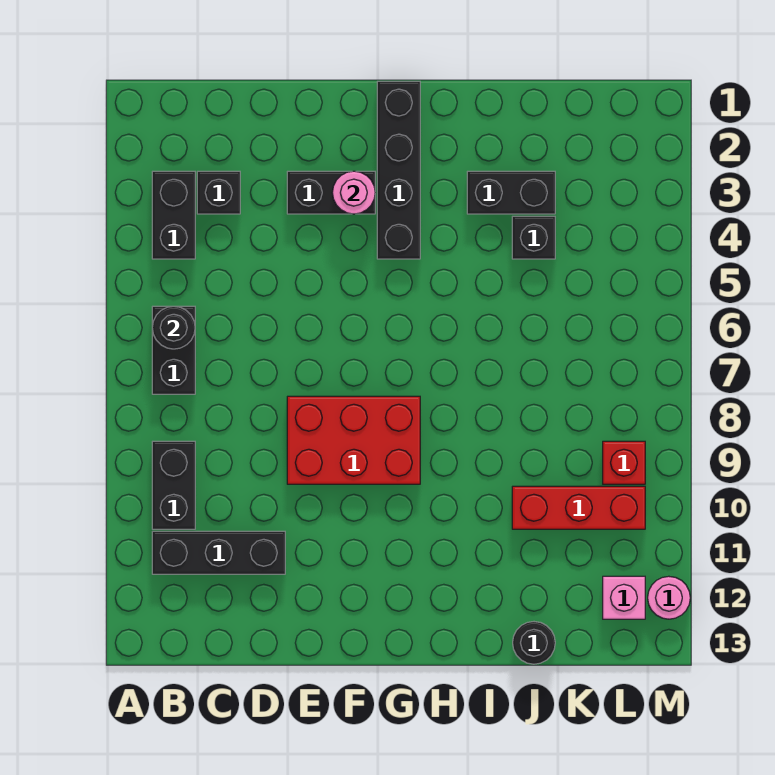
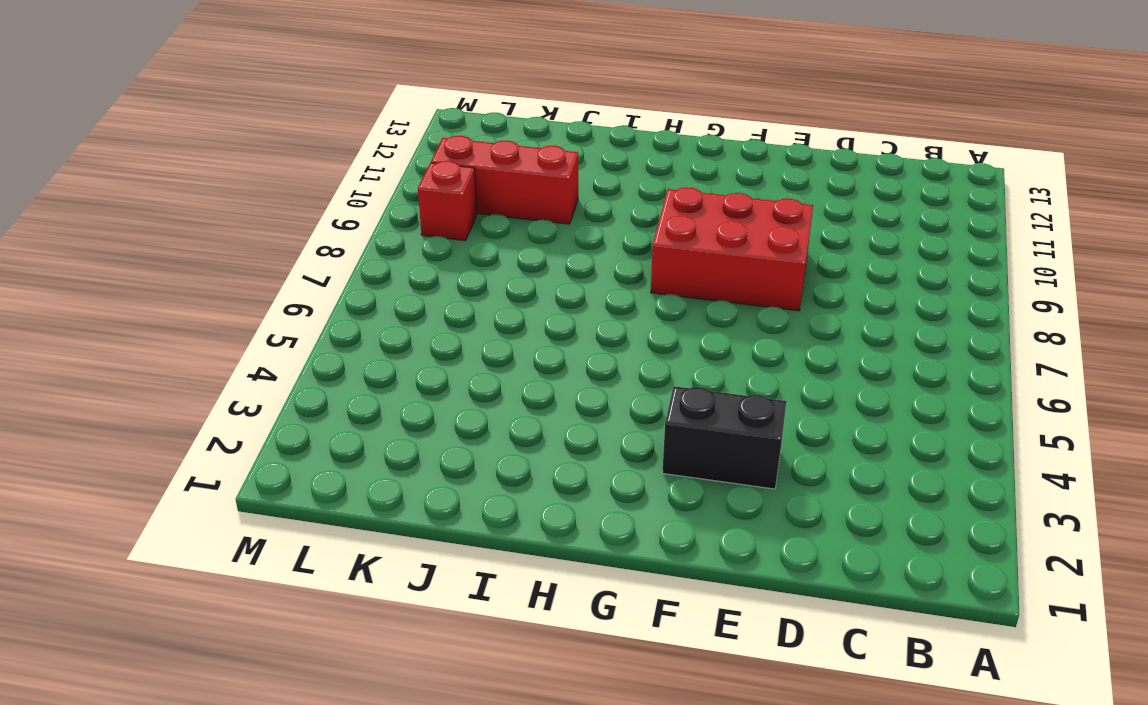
none -> black brick B3:B4 level 1
none -> black brick B6:B7 level 1
none -> black brick B9:B10 level 1

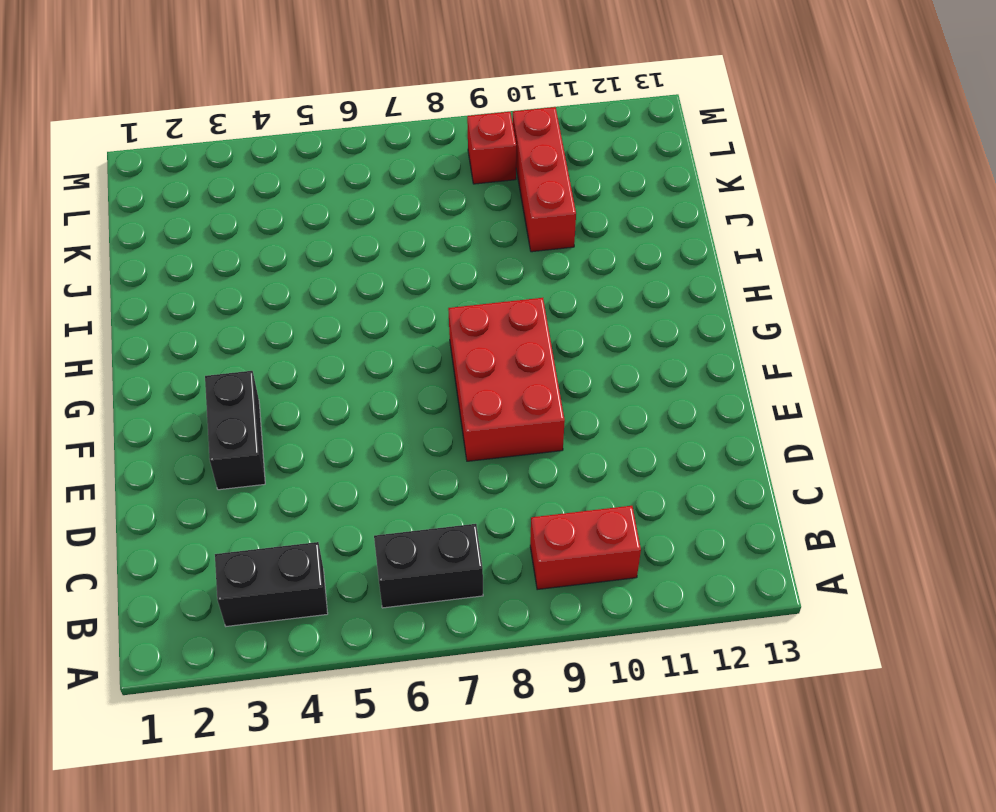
red brick B9:B10 level 1 -> black brick B9:B10 level 1
none -> black brick B11:D11 level 1
none -> black brick C3 level 1
none -> black brick G1:G4 level 1

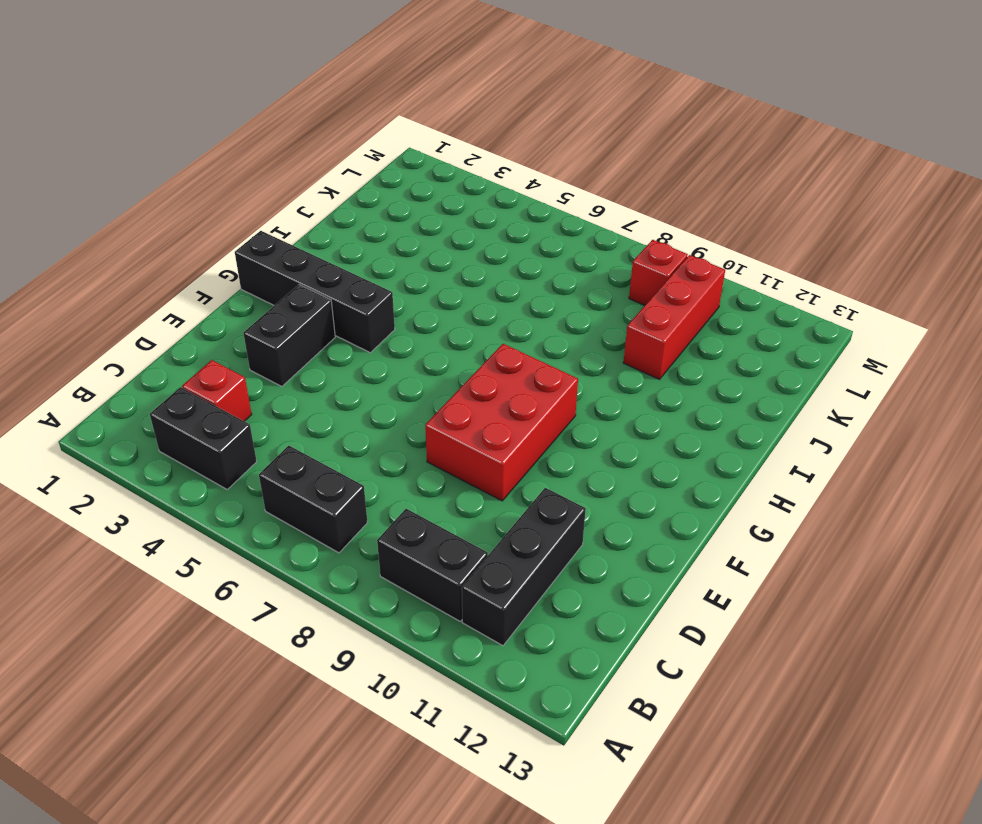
red brick C3 level 1 -> black brick C3 level 1
none -> black brick I3:J3 level 1
none -> black brick J4 level 1
none -> black round brick J13 level 1

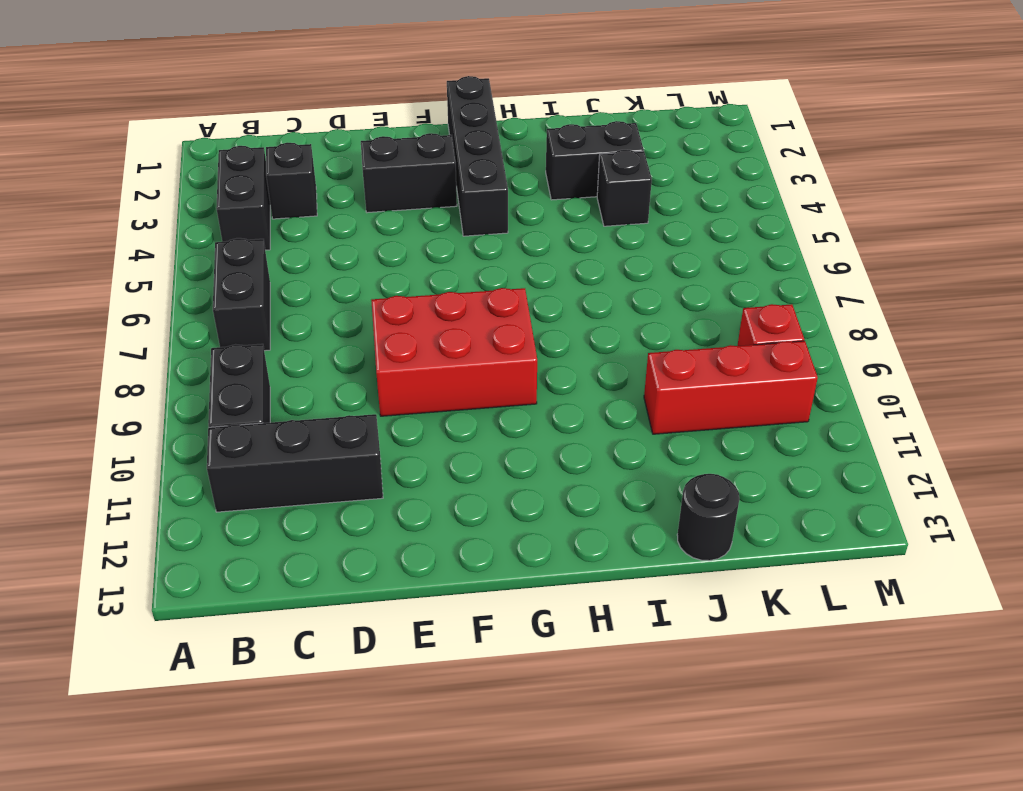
none -> pink brick L12 level 1
none -> pink round brick M12 level 1
none -> black round brick B6 level 2

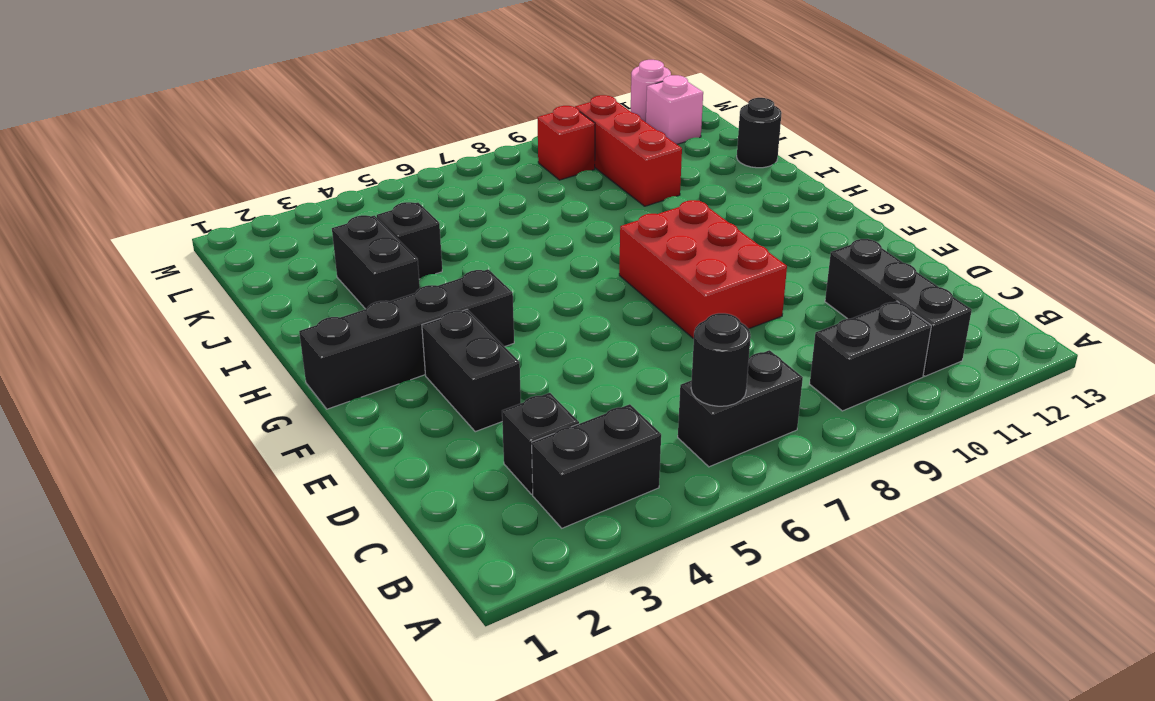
none -> pink round brick F3 level 2

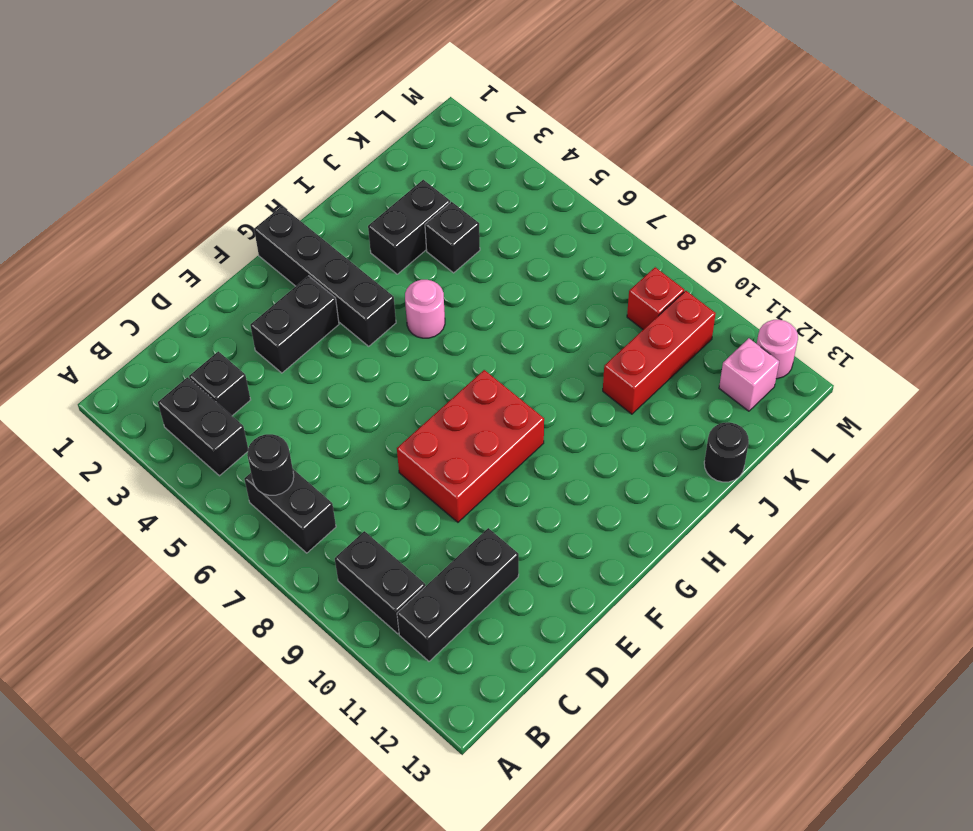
pink round brick H5 level 1 -> pink round brick F3 level 2

